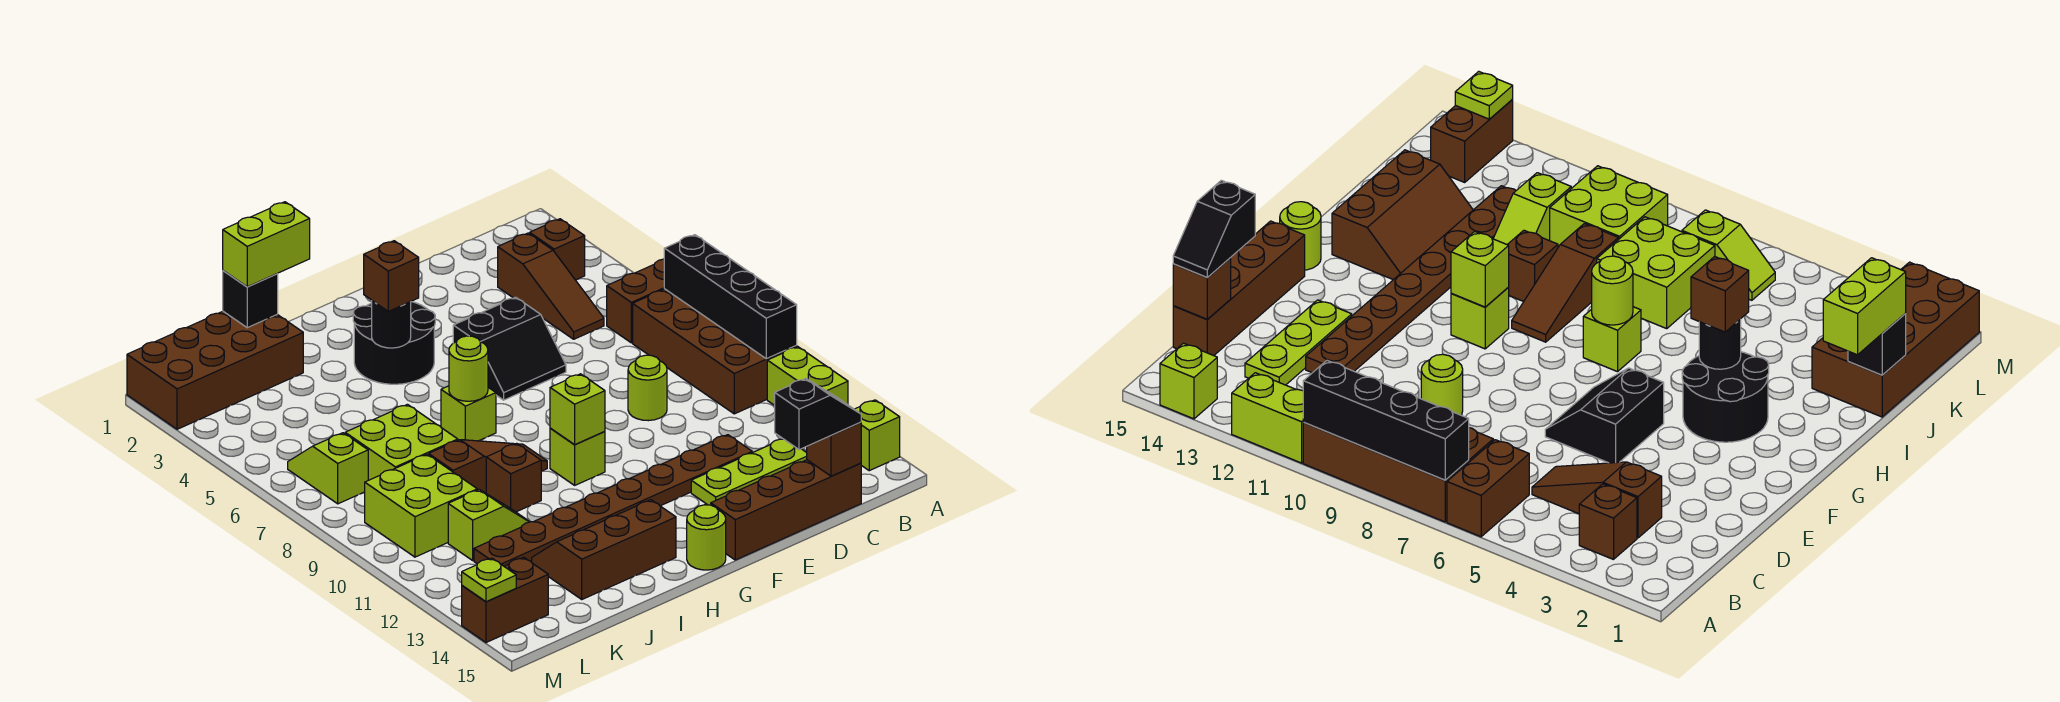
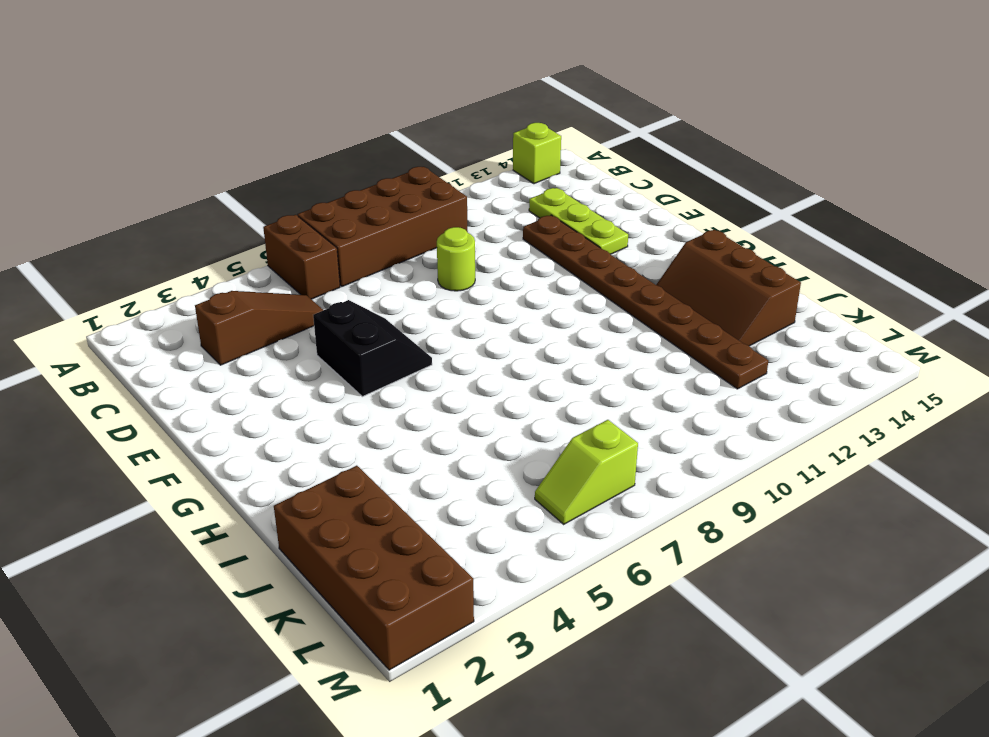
none -> lime brick A11:A12 level 1
none -> brown brick B3 level 1
none -> brown brick C15:F15 level 1
none -> black round brick G3:H4 level 1

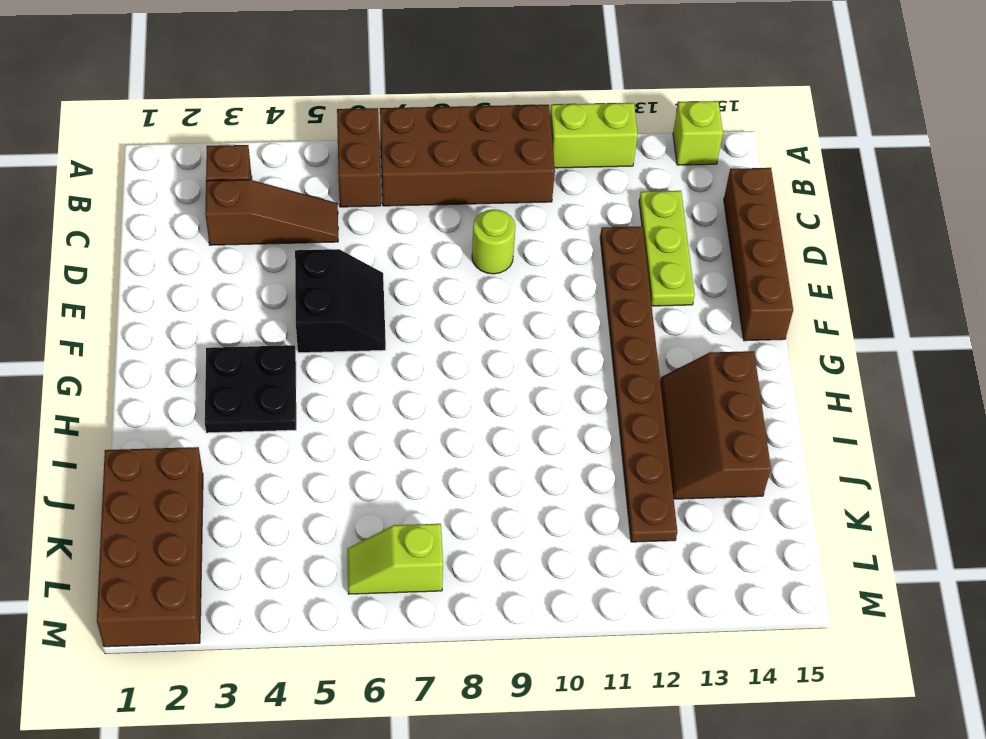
black plate G3:H4 level 1 -> black round brick G3:H4 level 1
none -> lime brick G10 level 1
none -> lime round brick G15 level 1
none -> lime brick H7 level 1
none -> brown slope H9:J9 level 1 top J

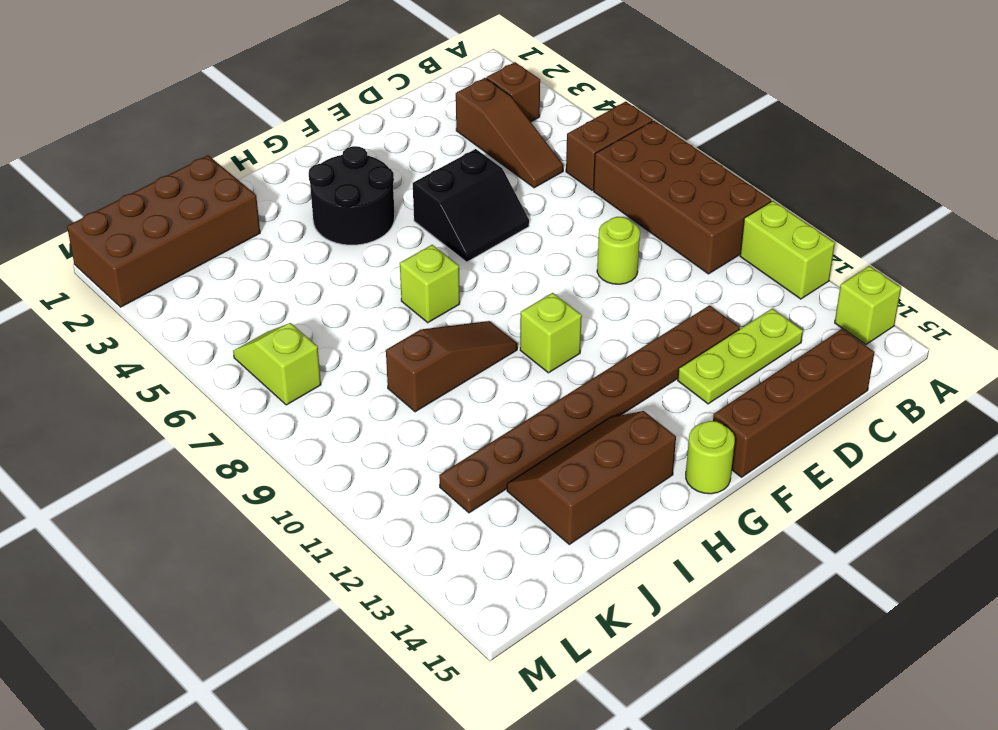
none -> brown brick I10 level 1
none -> lime brick J7:K8 level 1
none -> lime slope J11:K11 level 1 top K
none -> lime brick K9:L10 level 1

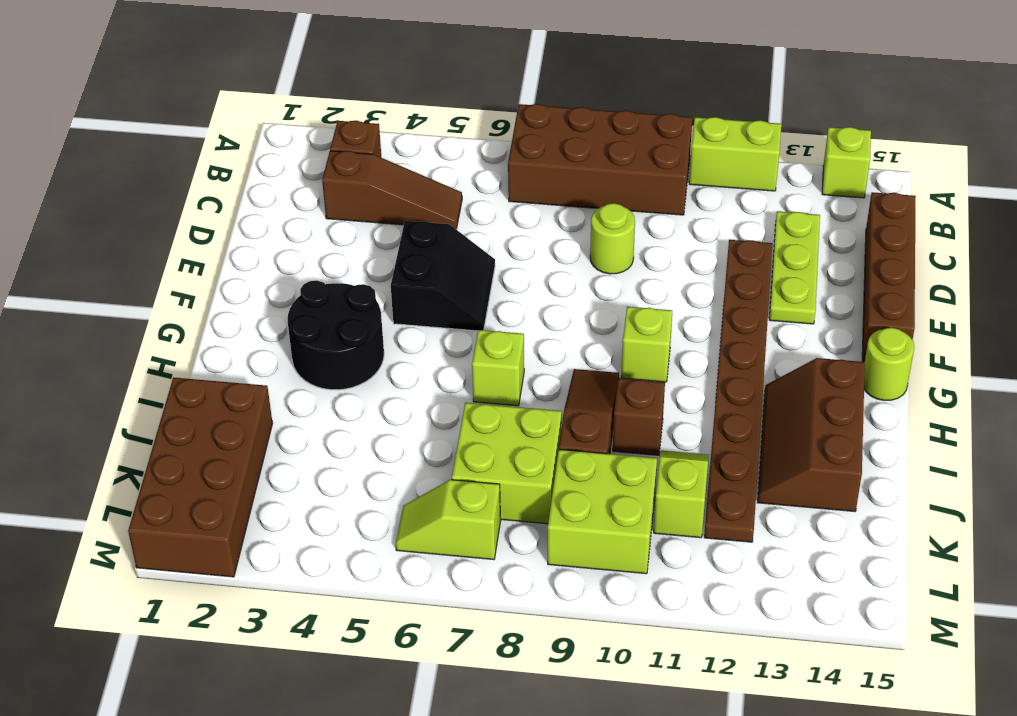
none -> brown brick A6:B6 level 1
none -> brown brick L14:M14 level 1
none -> black brick A7:A10 level 2
none -> brown brick C15 level 2

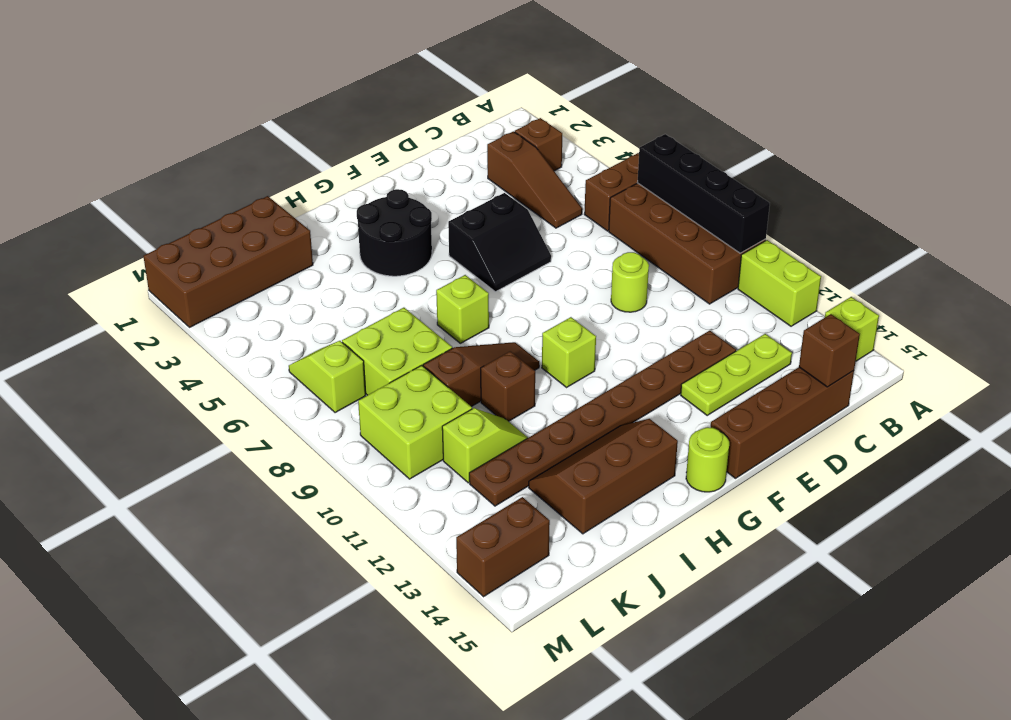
none -> lime brick G10 level 2
none -> black round brick H4 level 2
none -> lime round brick H7 level 2
none -> black brick J1 level 2

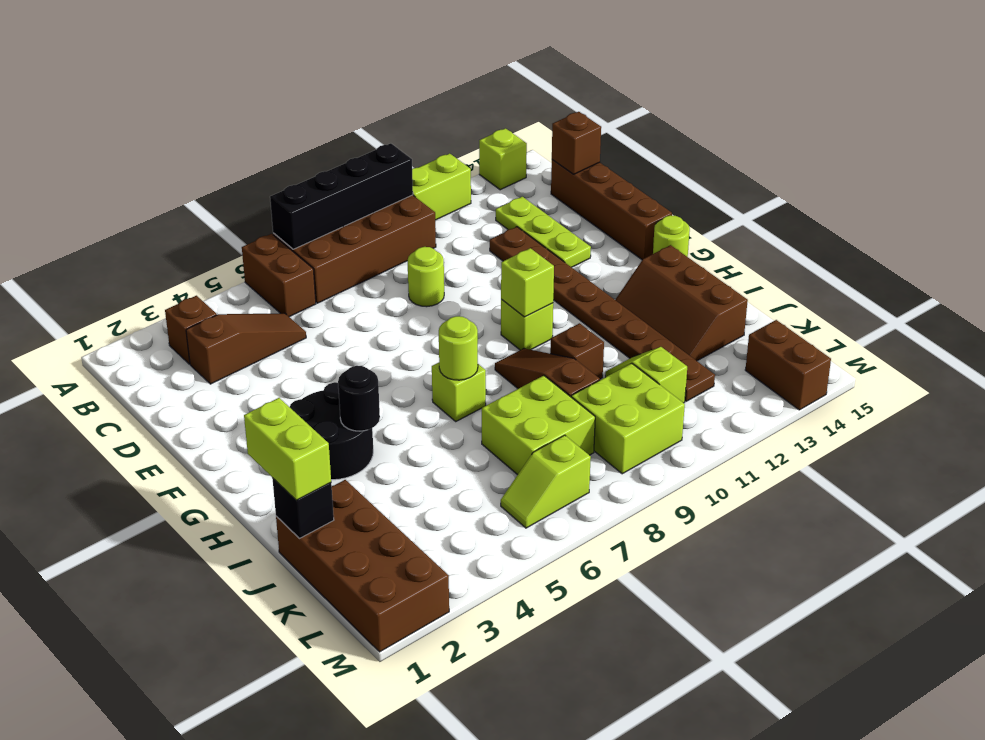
none -> black slope E5:F6 level 1 top 5
none -> lime plate M14 level 2
none -> black slope C15:D15 level 3 top D
none -> brown brick H4 level 3

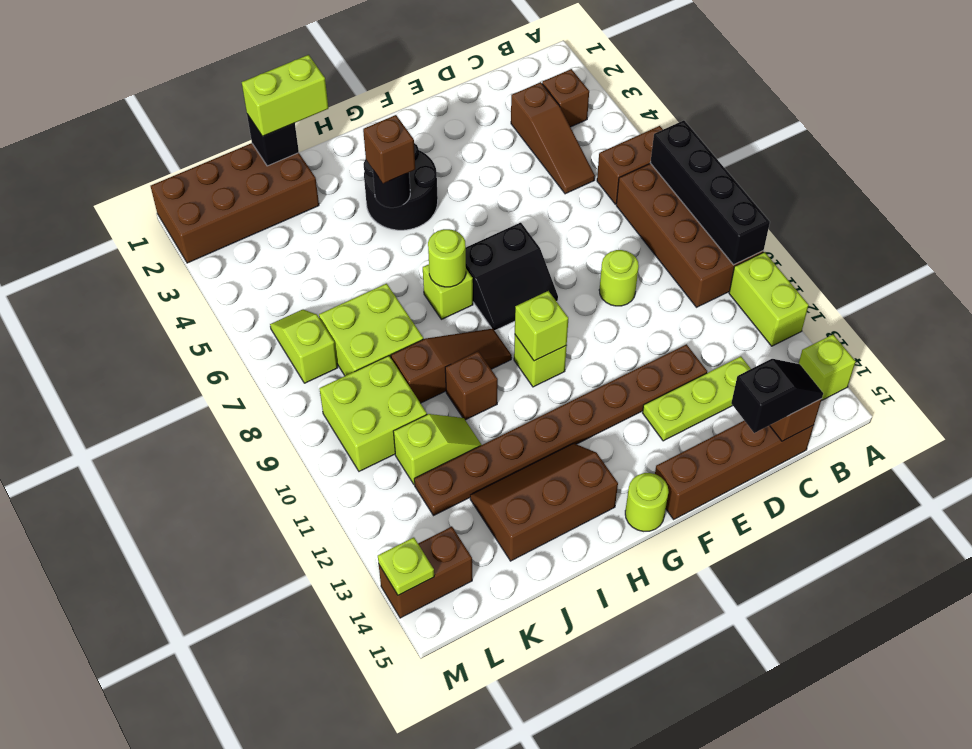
black slope F7:G8 level 1 top 7 -> black slope E5:F6 level 1 top 5

